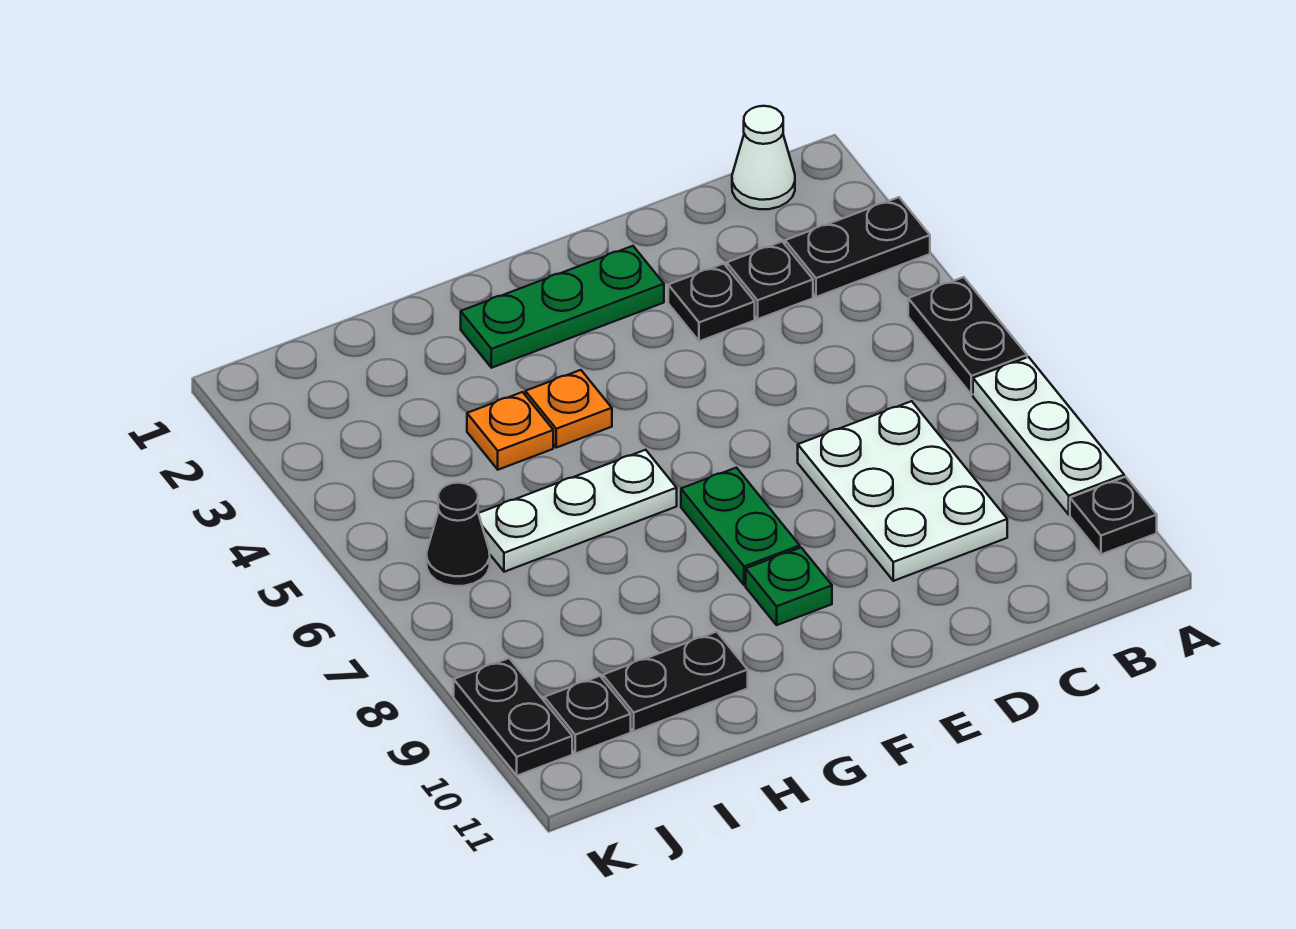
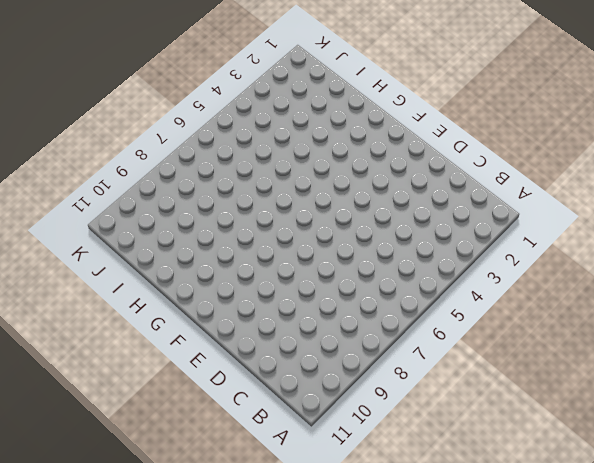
none -> black plate A3:B3 level 1
none -> black plate A5:A6 level 1
none -> white plate A7:A9 level 1

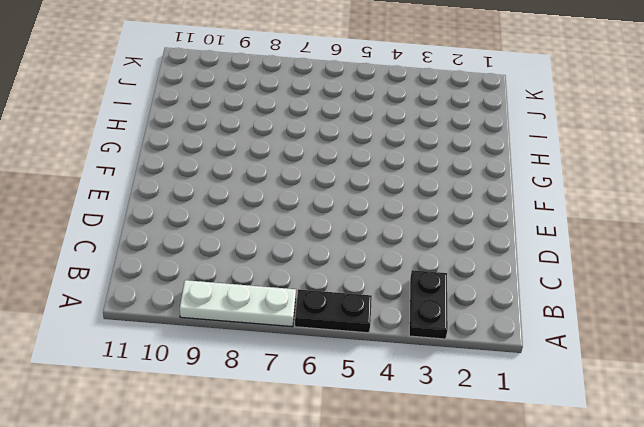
none -> black plate A10 level 1
none -> white cone B1 level 1
none -> black plate C3 level 1

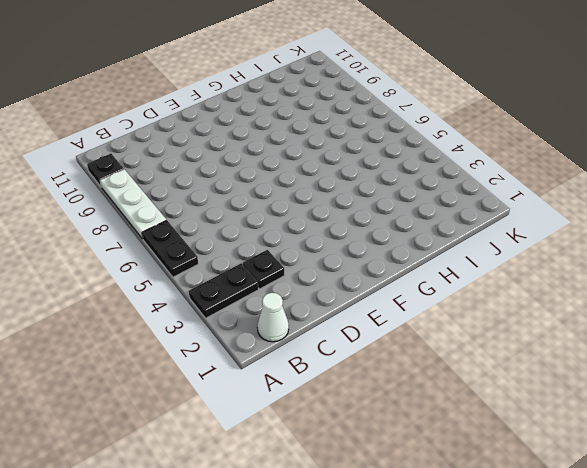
none -> white plate C7:D9 level 1
none -> black plate D3 level 1
none -> green plate E2:G2 level 1

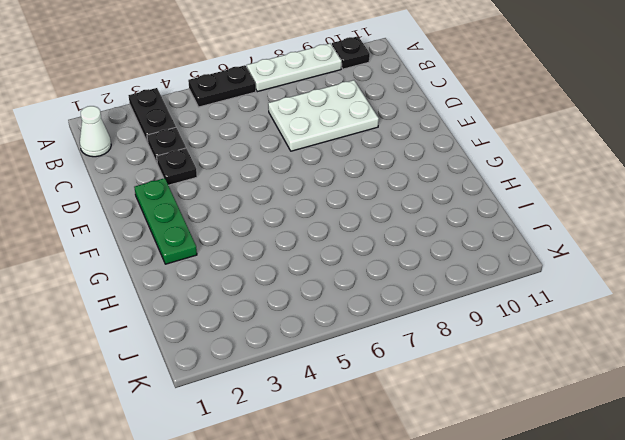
none -> green plate F7:F8 level 1
none -> green plate F9 level 1
none -> orange plate G4 level 1

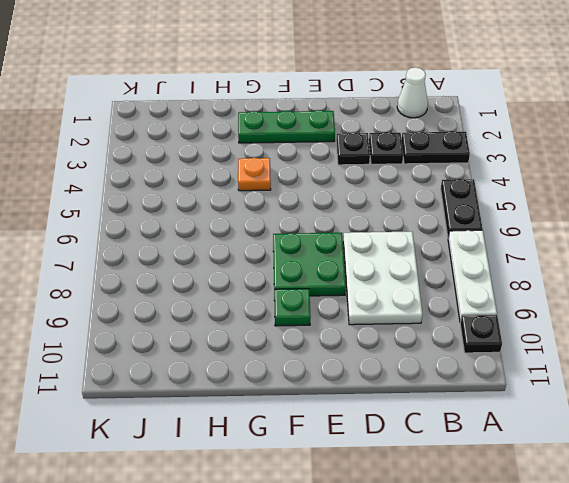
green plate E7:F8 level 1 -> green plate F7:F8 level 1
none -> white plate G6:I6 level 1
none -> orange plate H4 level 1
none -> black plate H10:I10 level 1

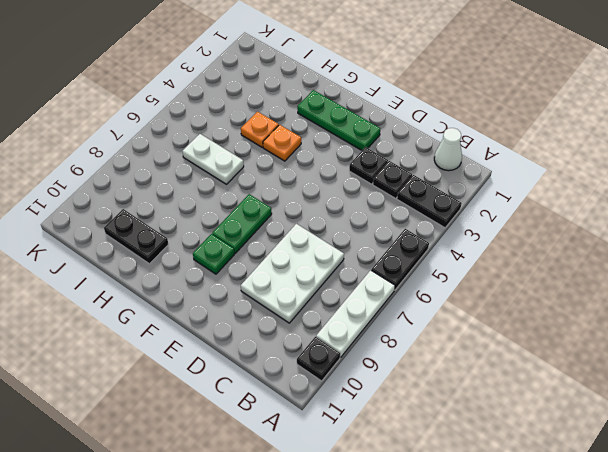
white plate H6:I6 level 1 -> white plate G6:I6 level 1
none -> black cone J6 level 1
none -> black plate J10 level 1
none -> black plate K9:K10 level 1

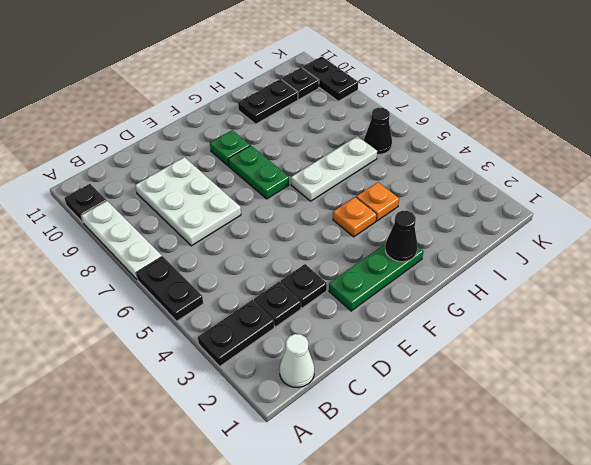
black cone G2 level 2 -> none

